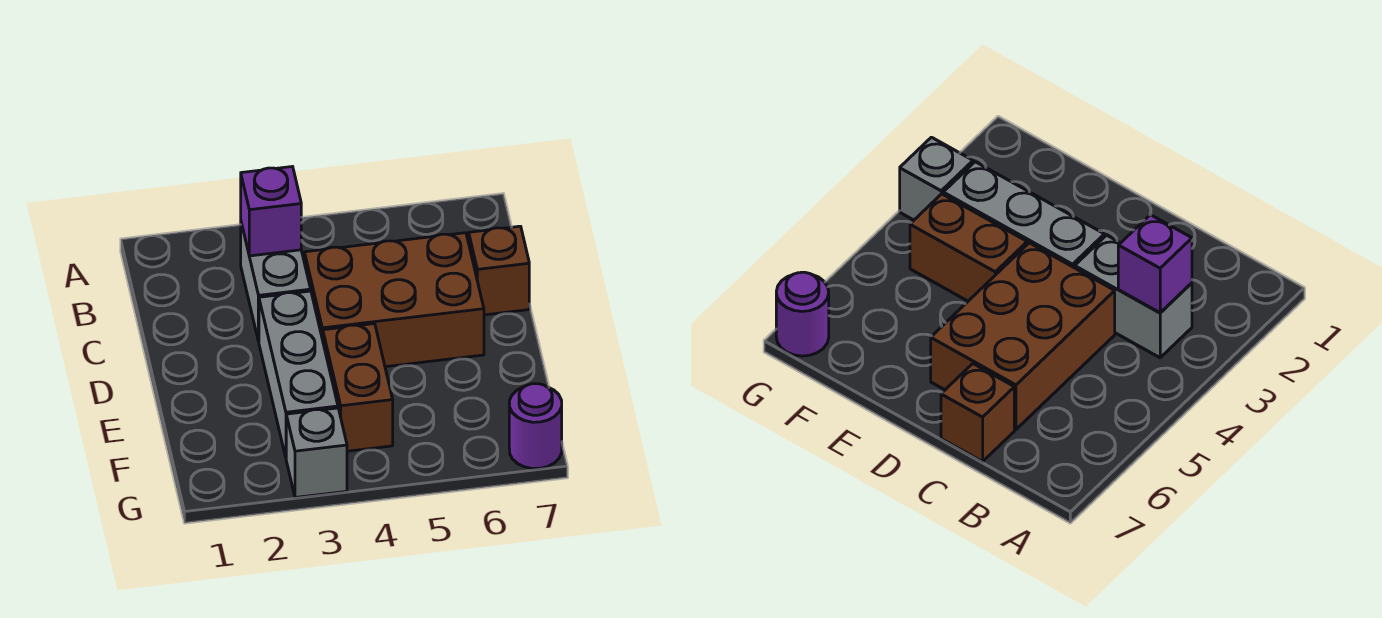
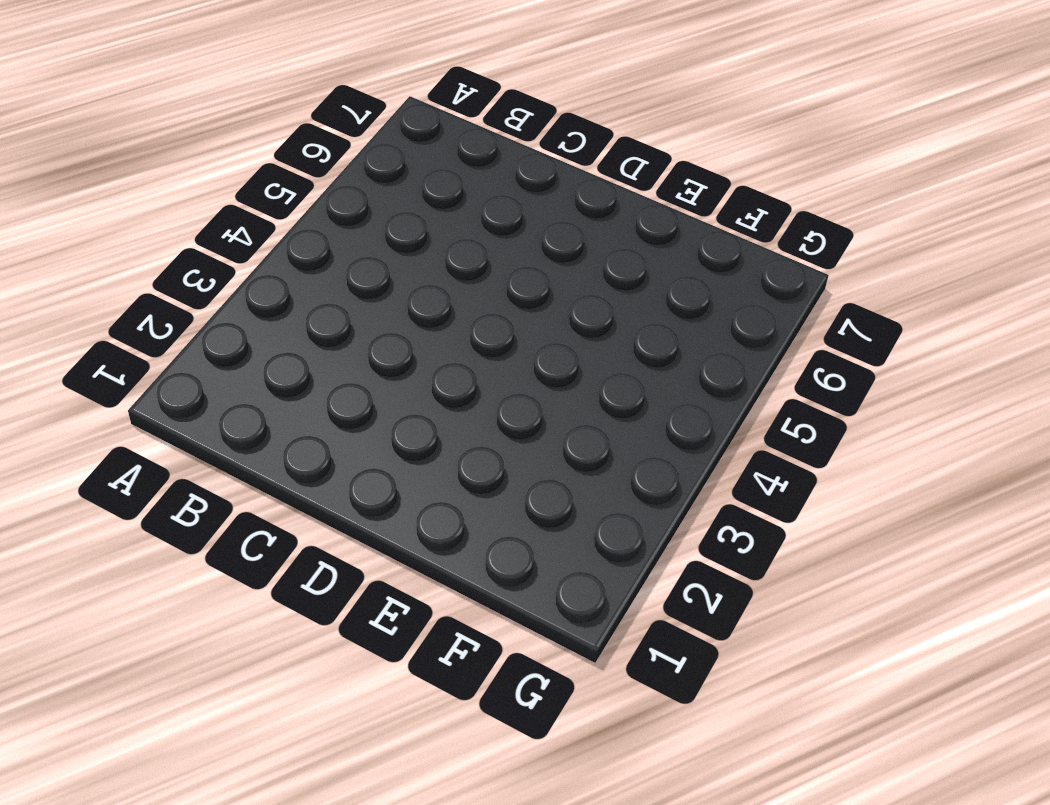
none -> grey brick B3:C3 level 1
none -> brown brick C4:D6 level 1

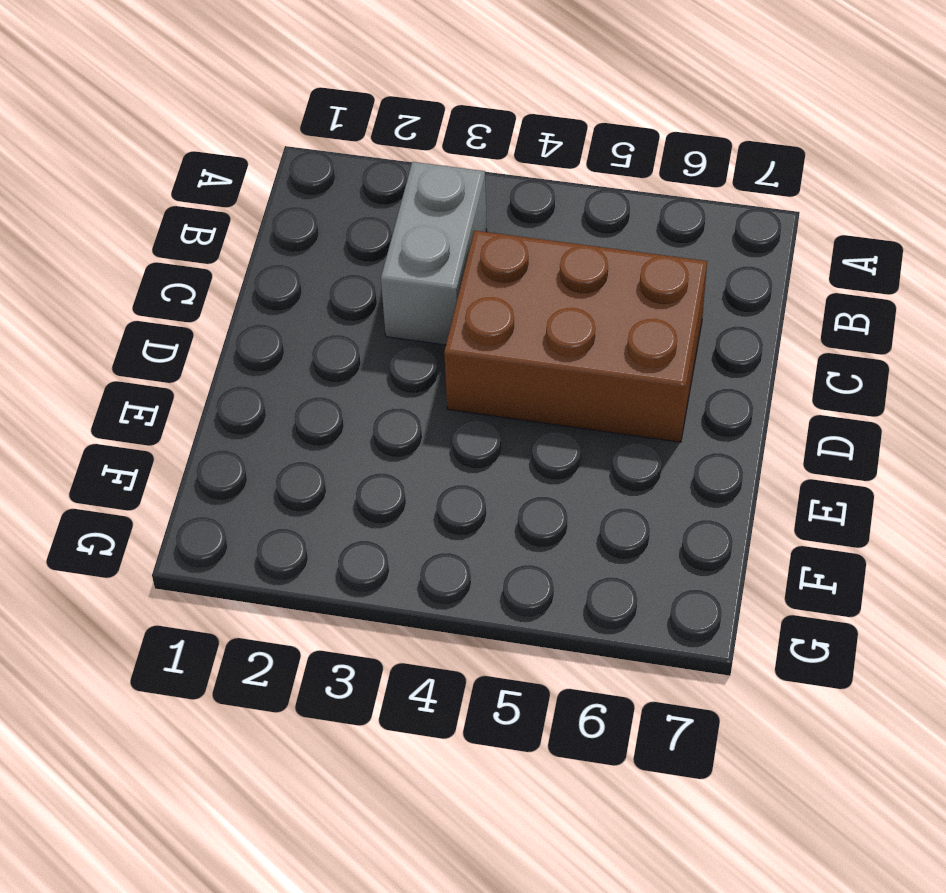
none -> brown brick C7 level 1
none -> grey brick D3:F3 level 1

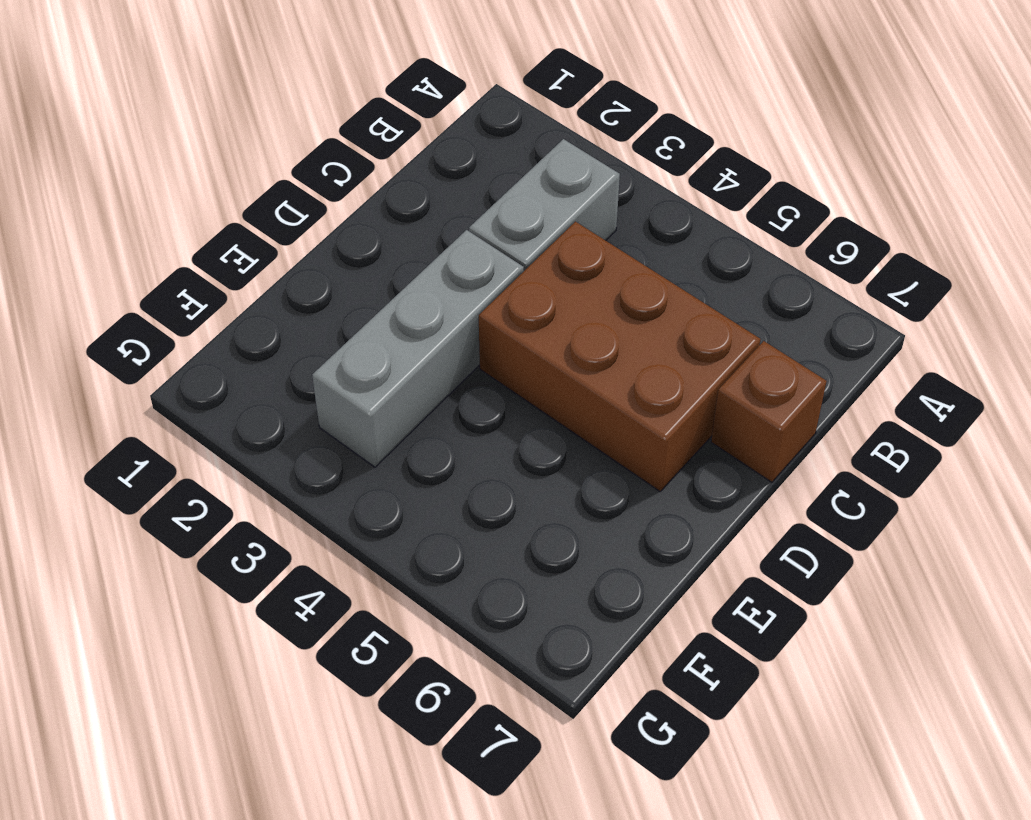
none -> brown brick E4:F4 level 1
none -> grey brick G3 level 1

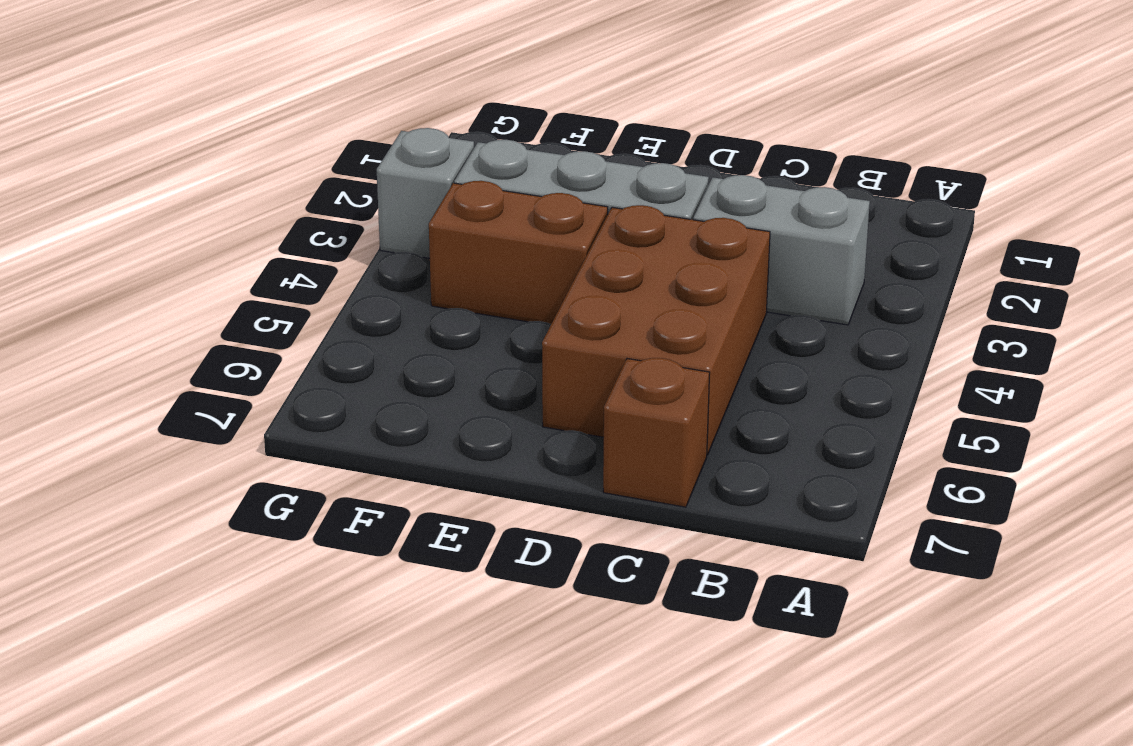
none -> purple round brick G7 level 1
none -> purple brick B3 level 2

